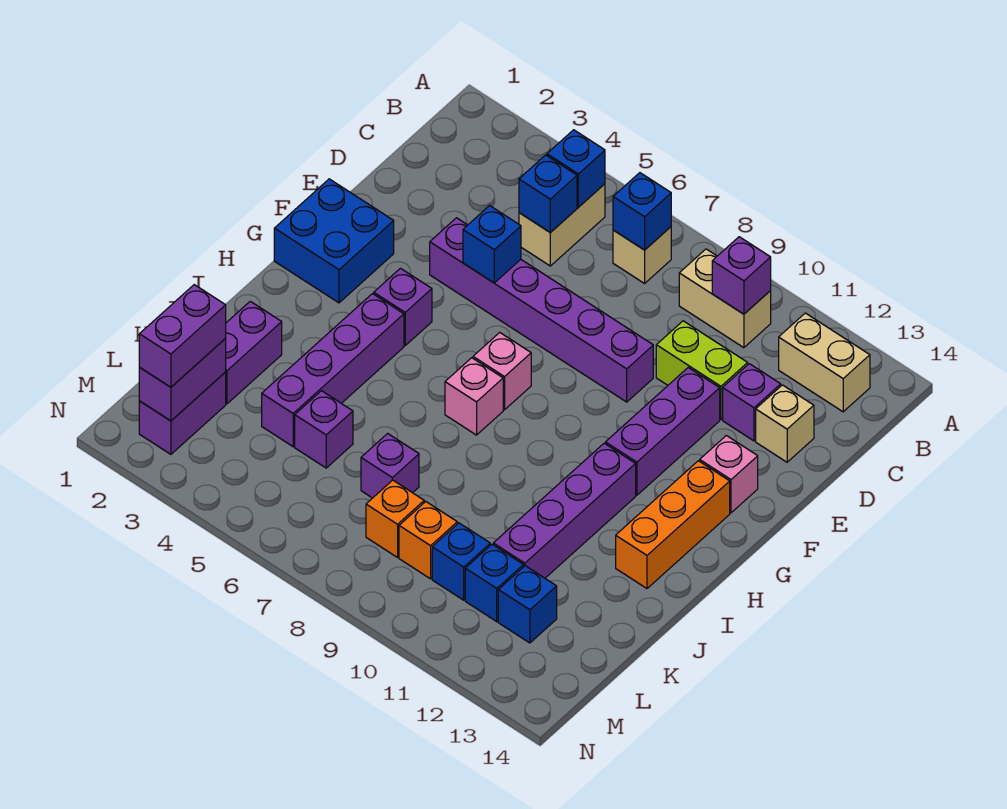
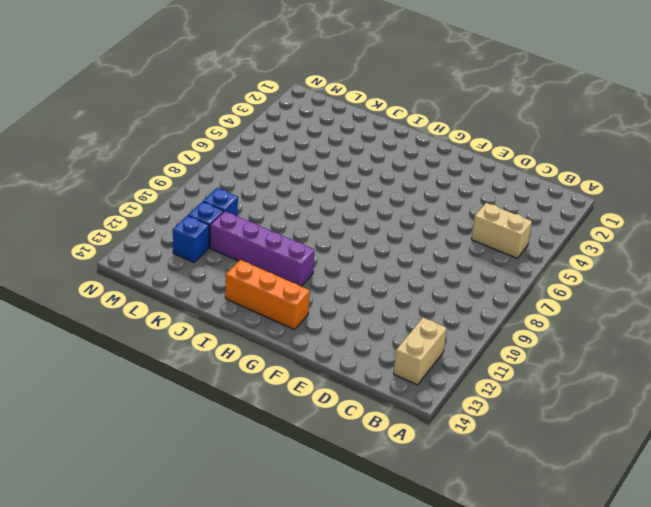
none -> tan brick B7 level 1
none -> tan brick B9:B10 level 1
none -> lime brick D10:D11 level 1
none -> purple brick D12 level 1

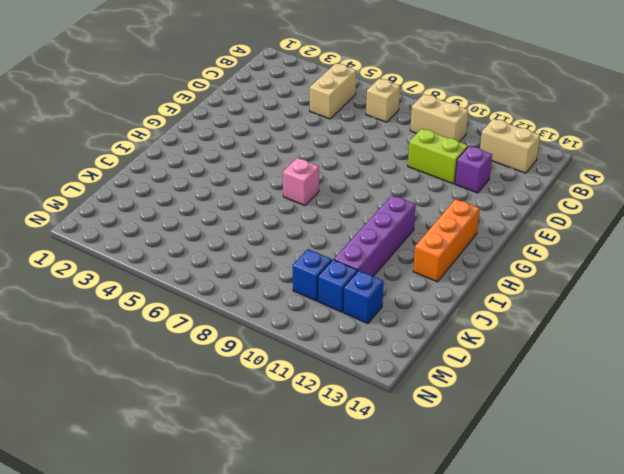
none -> tan brick D13 level 1
none -> purple brick E4:E9 level 1
none -> purple brick E11:G11 level 1
none -> blue brick F1:G2 level 1

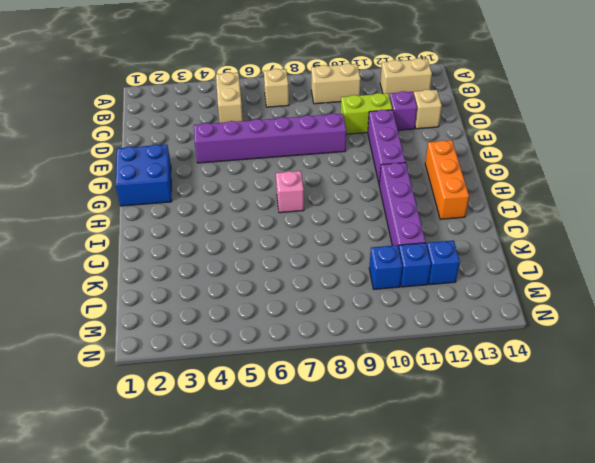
none -> pink brick F13 level 1
none -> purple brick G4 level 1
none -> pink brick G7 level 1
none -> purple brick H4:K4 level 1

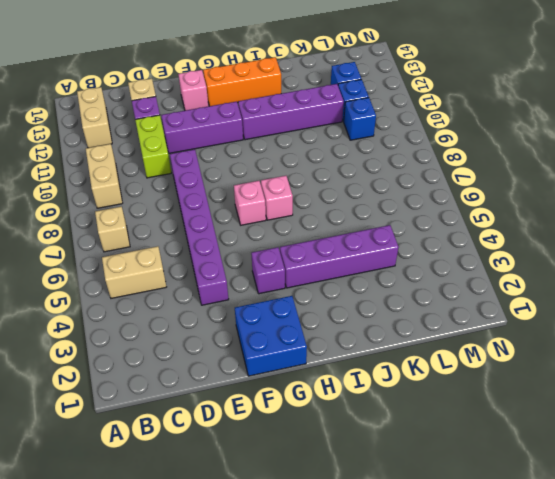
none -> purple brick J2:K2 level 1
none -> purple brick K5 level 1
none -> purple brick K7 level 1
none -> purple brick L2:M2 level 1

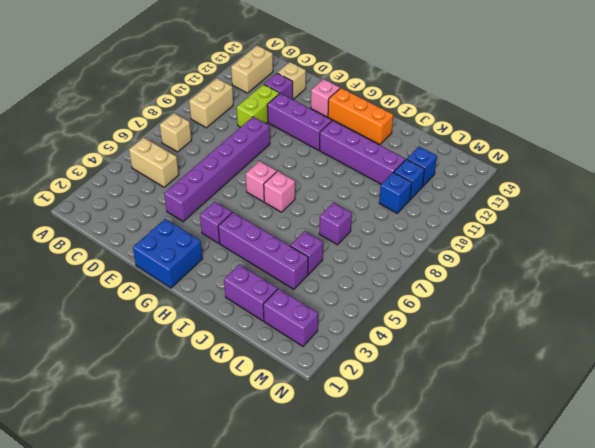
none -> orange brick L8 level 1
none -> orange brick L9 level 1
none -> blue brick B5 level 2
none -> blue brick B7 level 2

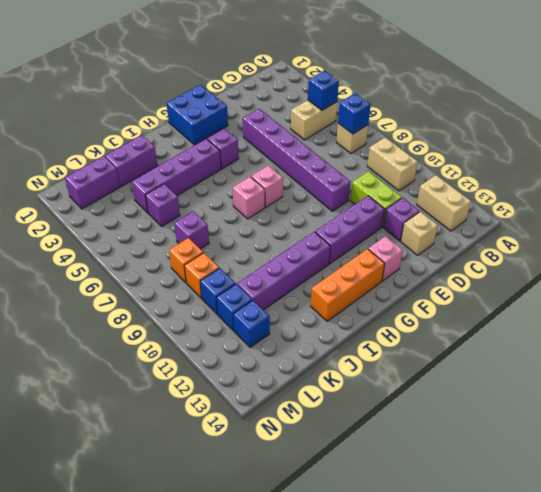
none -> purple brick B10 level 2
none -> blue brick C5 level 2
none -> blue brick E5 level 2
none -> purple brick L2:M2 level 2

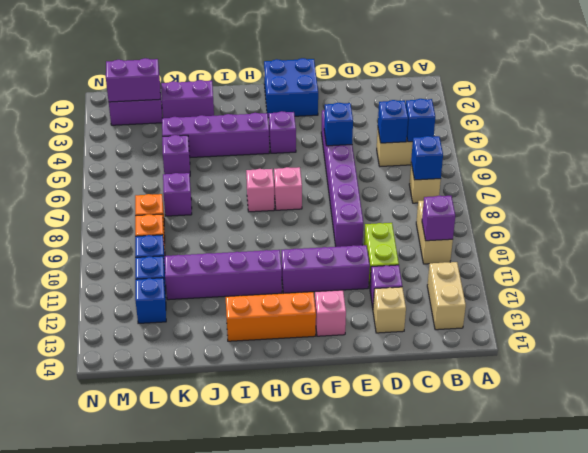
none -> purple brick L2:M2 level 3

